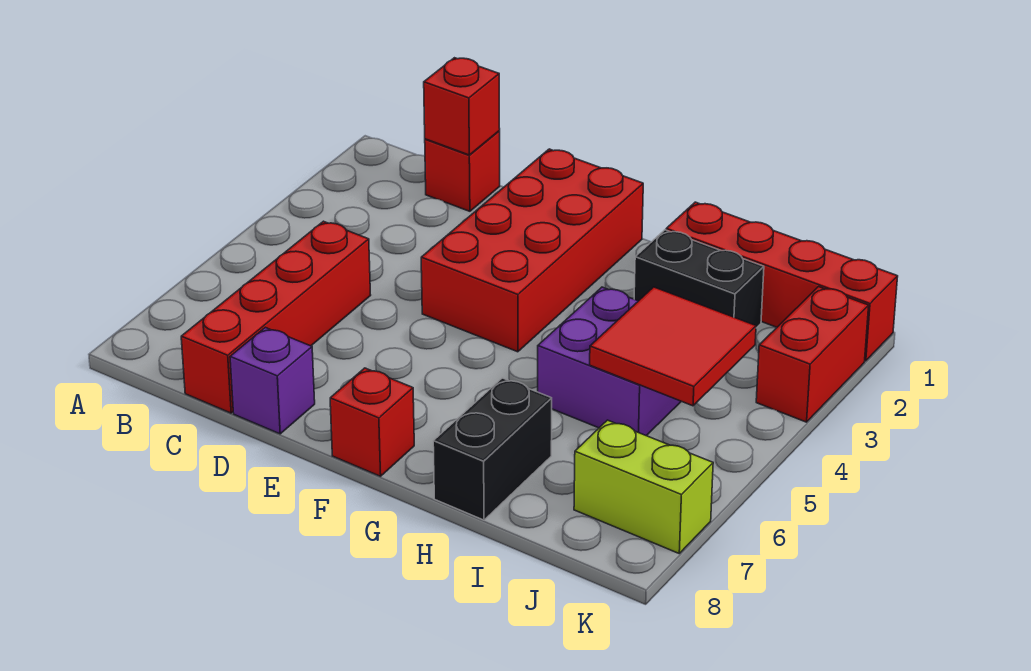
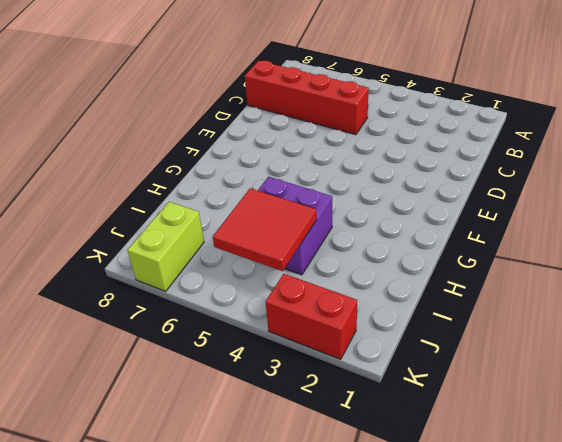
none -> red brick C1 level 1
none -> purple brick D8 level 1
none -> red brick E1:F4 level 1

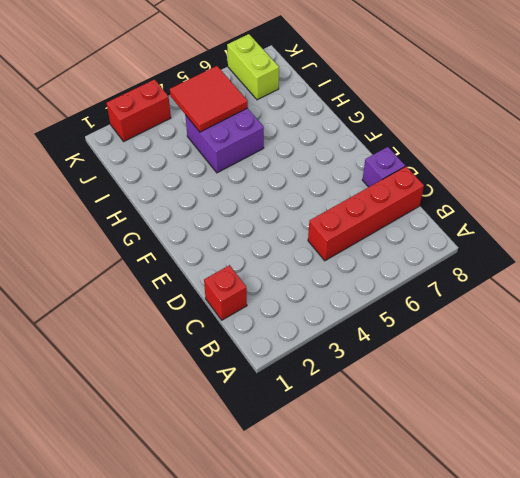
none -> red brick E1:F4 level 1
none -> red brick F8 level 1
none -> red brick H1:K1 level 1

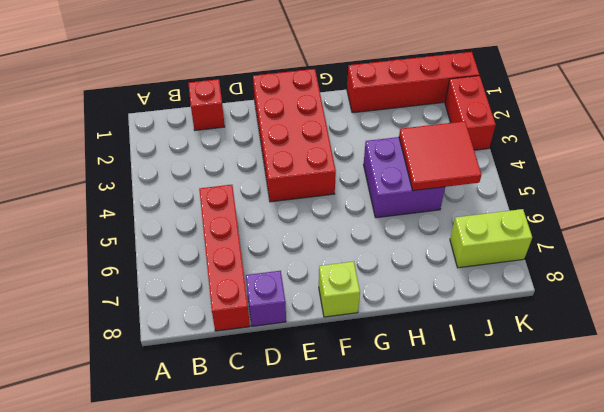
lime brick F8 level 1 -> red brick F8 level 1
none -> black brick H2:I2 level 1
none -> black brick H7:H8 level 1
none -> red brick C1 level 2

